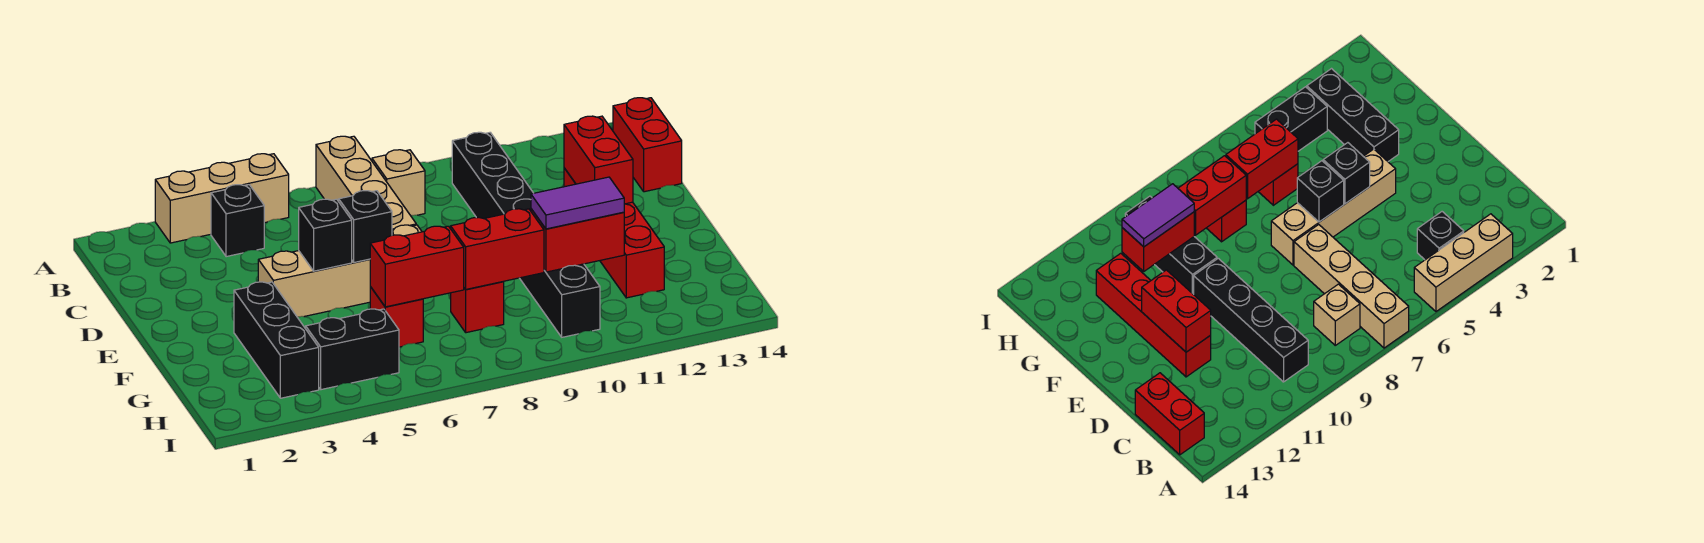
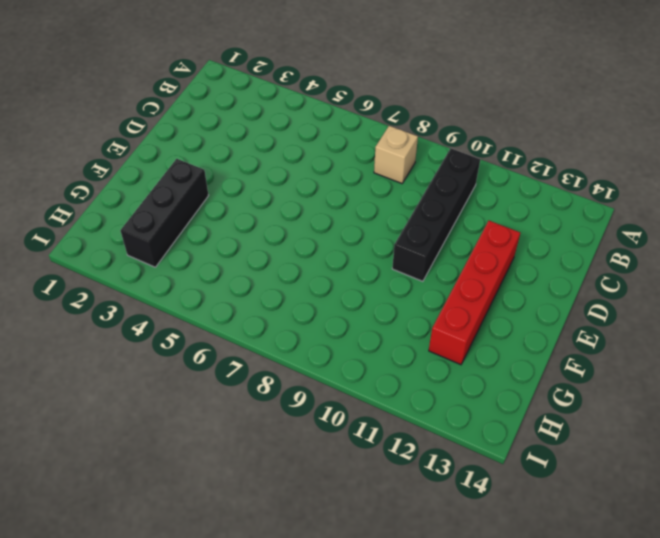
none -> tan brick A3:A5 level 1
none -> tan brick A7:D7 level 1
none -> black brick B4 level 1

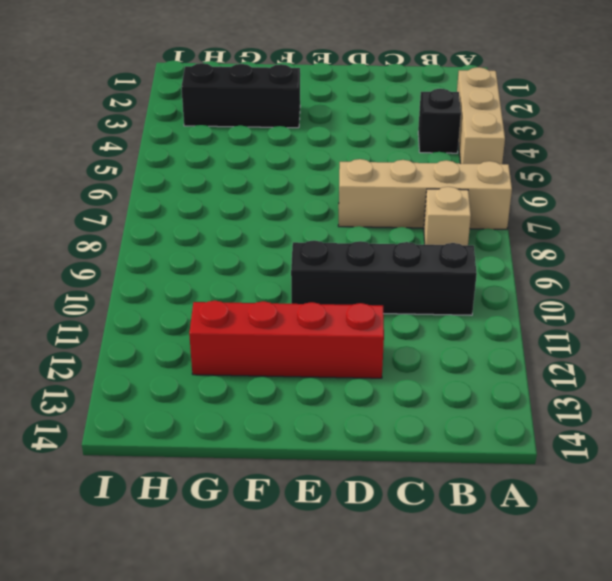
none -> red brick B14:C14 level 1
none -> tan brick E4:E7 level 1
none -> black brick F10:H10 level 1

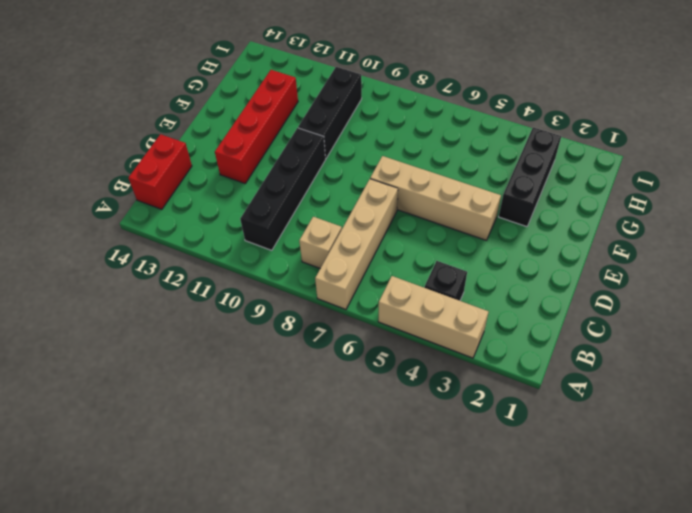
none -> red brick G6 level 1
none -> red brick G8 level 1
none -> black brick H4:H5 level 1

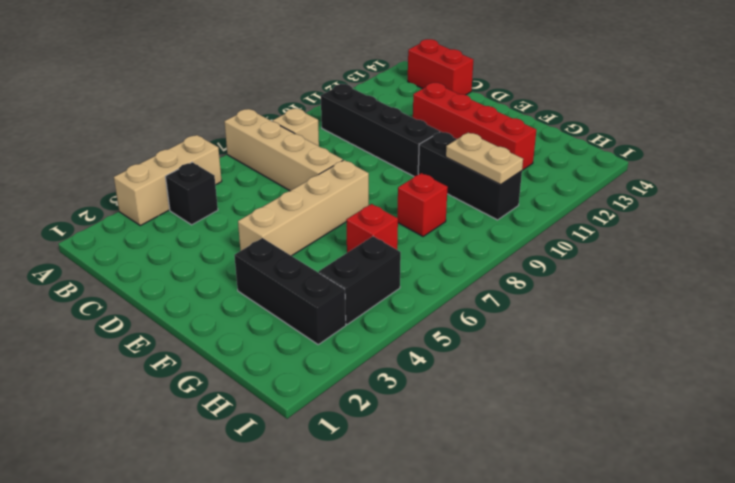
tan plate G10:H10 level 2 -> red brick G10:G11 level 2
none -> red brick D12:E12 level 2
none -> black brick E5 level 2
none -> black brick E6 level 2

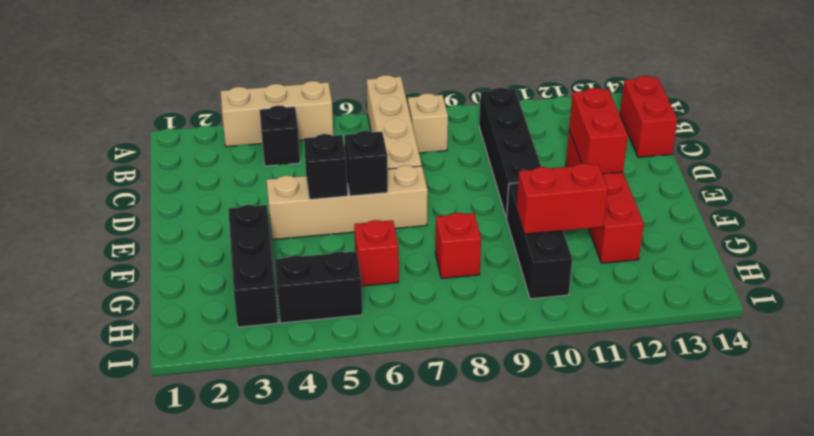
none -> red brick G6:G7 level 2
none -> red brick G8:G9 level 2
none -> purple tile G10:G11 level 3

